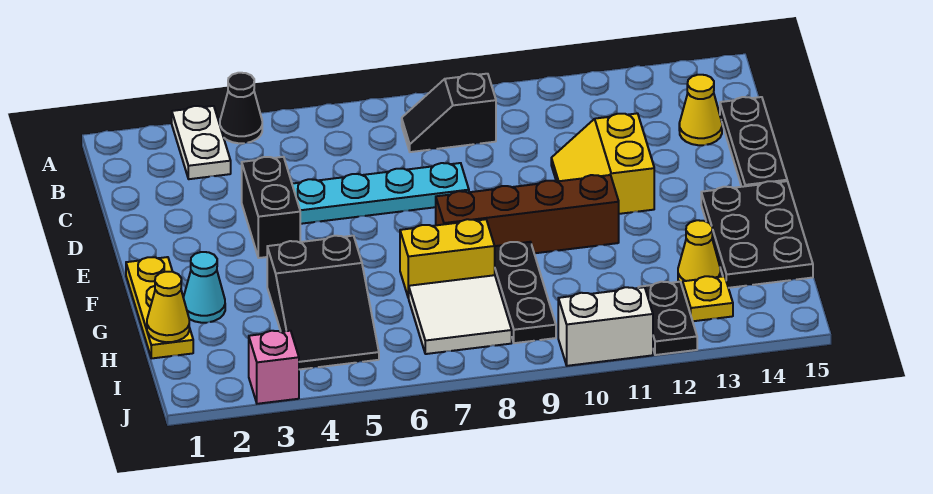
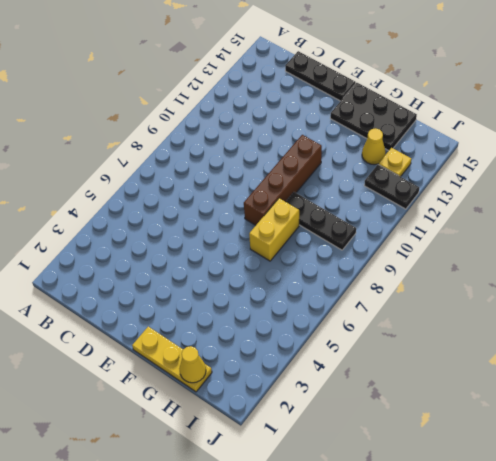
none -> white plate A3:B3 level 1
none -> black cone A4 level 1
none -> black slope B8:B9 level 1 top 9

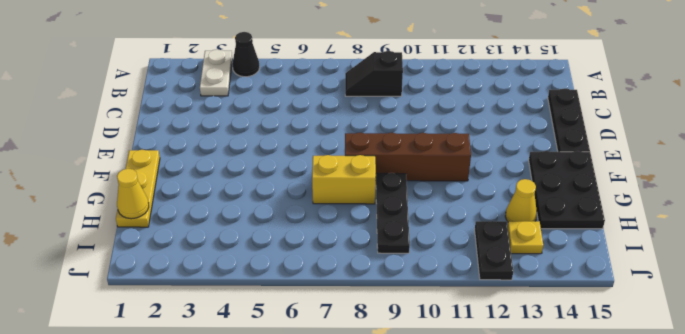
none -> yellow cone C14 level 1
none -> black brick D4:E4 level 1
none -> cyan plate D5:D8 level 1

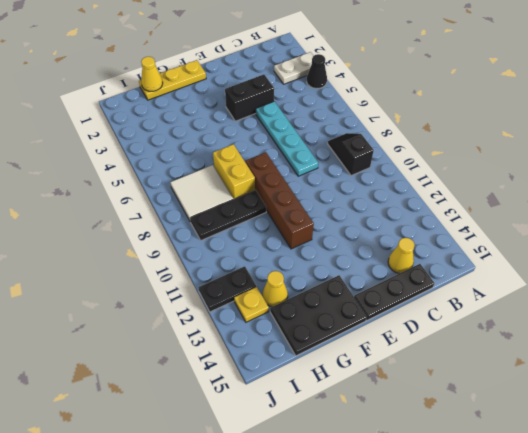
none -> yellow slope D11:E12 level 1 top 12
none -> cyan cone G2 level 1
none -> black slope G4:I5 level 1 top G

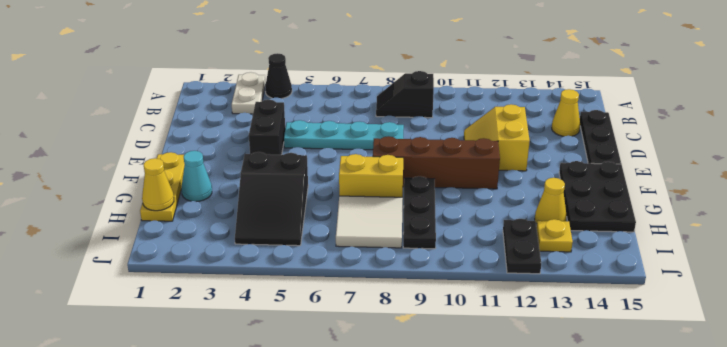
none -> pink brick J3 level 1
none -> white brick J10:J11 level 1

